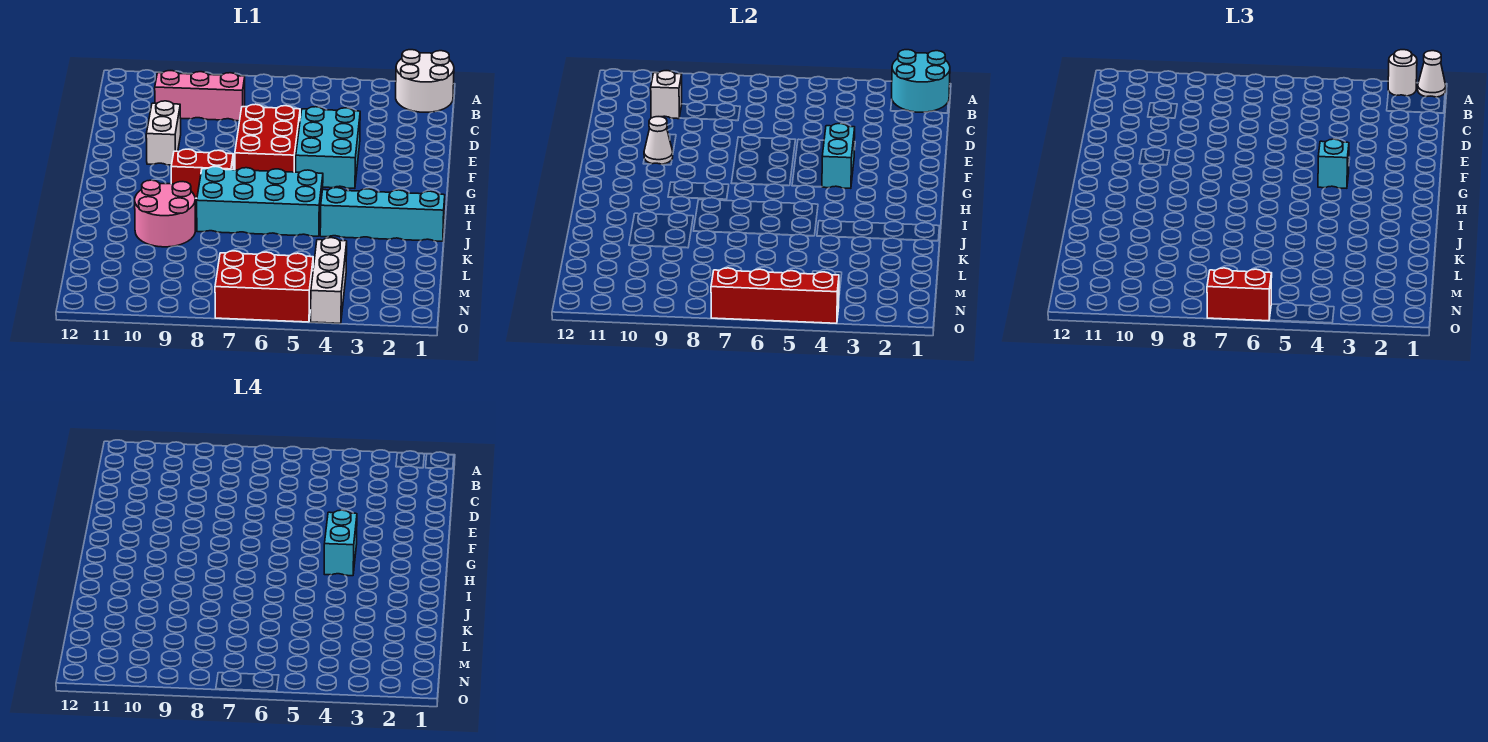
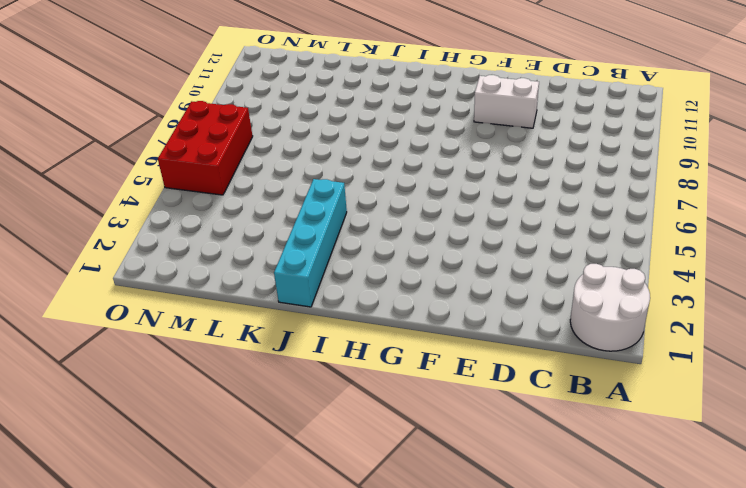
none -> pink brick C8:C10 level 1
none -> cyan brick E4:G5 level 1
none -> red brick E6:G7 level 1

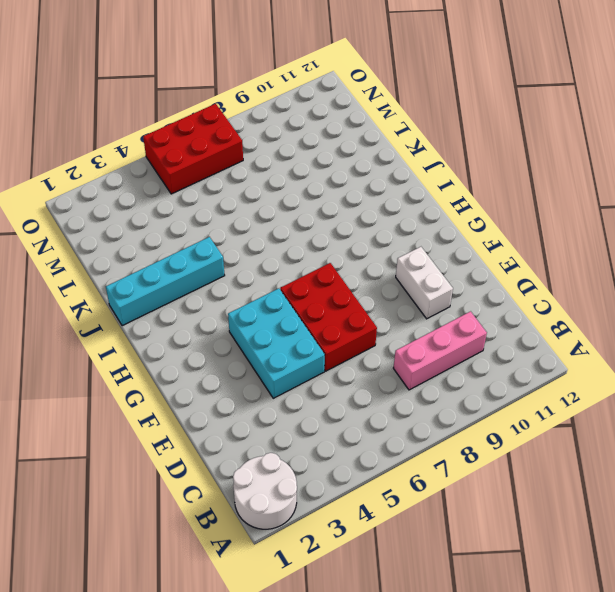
none -> red brick H8:H9 level 1
none -> cyan brick I5:J8 level 1
none -> pink round brick J9:K10 level 1

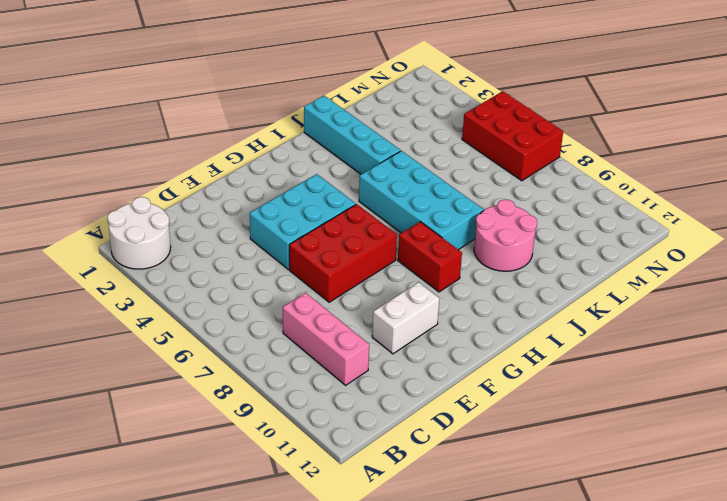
none -> white brick M4:O4 level 1
none -> cyan round brick A1:B2 level 2
none -> white brick C10 level 2

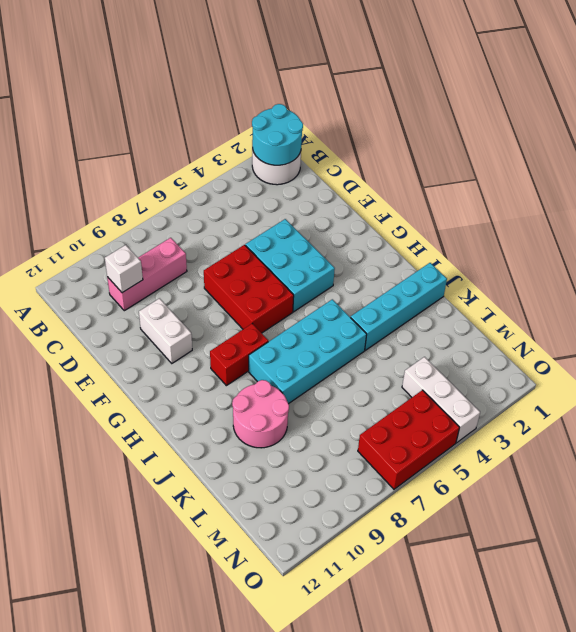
none -> cyan brick F4:G4 level 2
none -> white cone F10 level 2
none -> red brick O4:O7 level 2

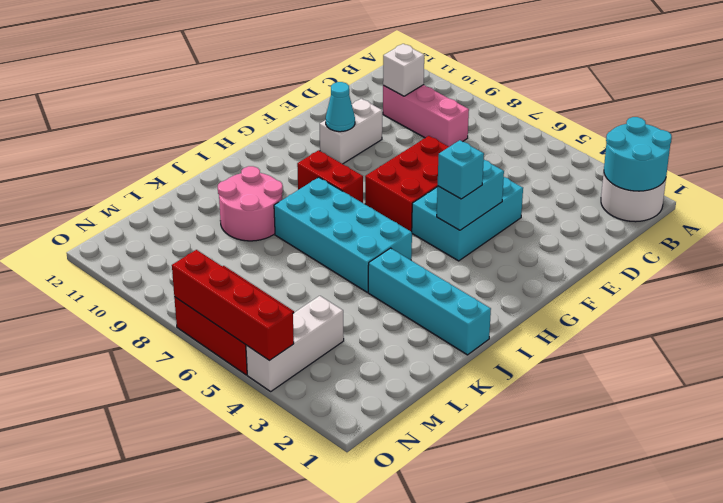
cyan cone F10 level 2 -> white cone F10 level 2
none -> white cone A1 level 3
none -> white round brick A2 level 3
none -> red brick O6:O7 level 3

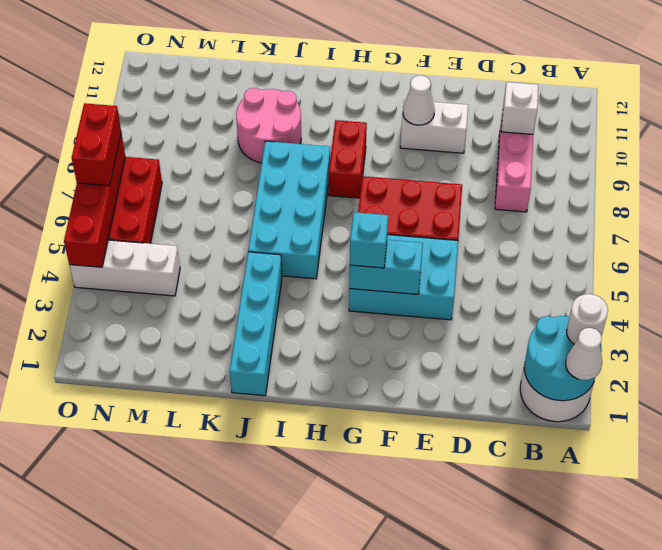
none -> cyan brick G4:H4 level 4

